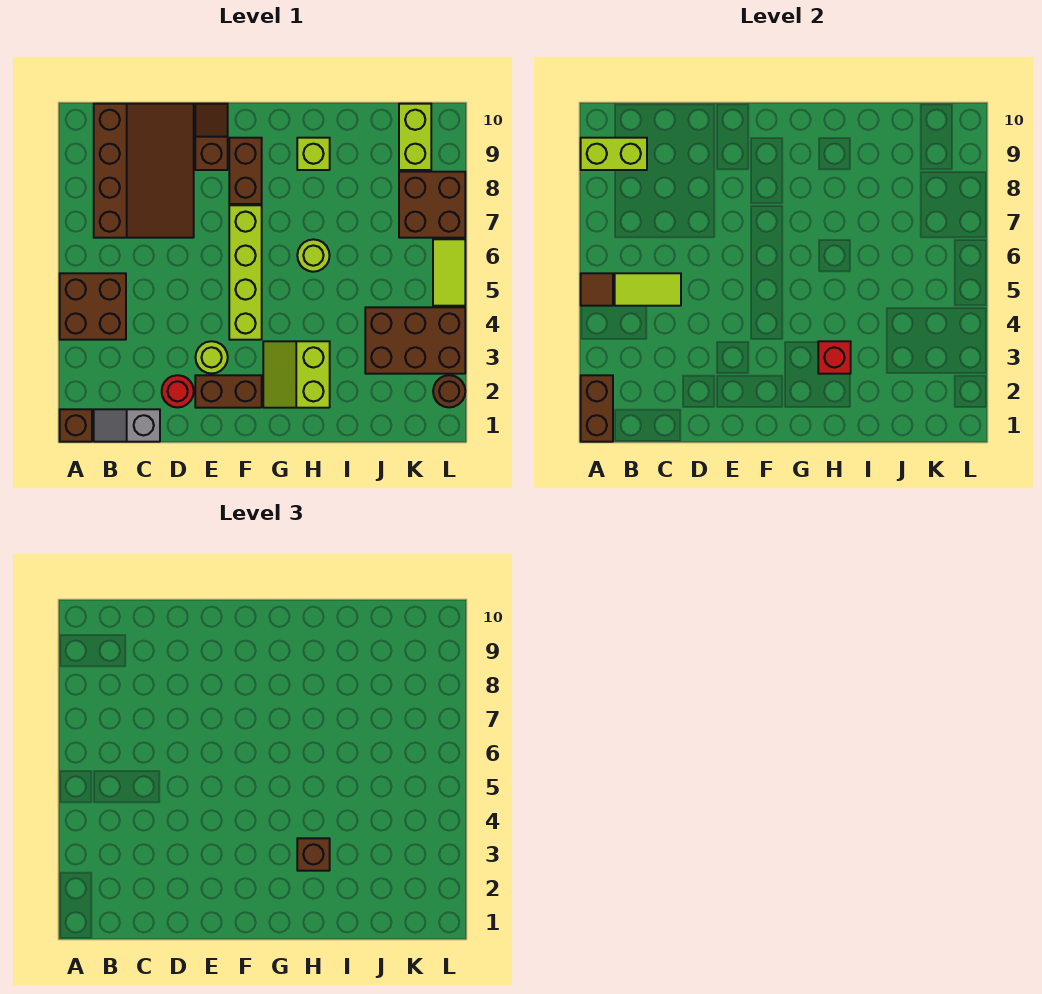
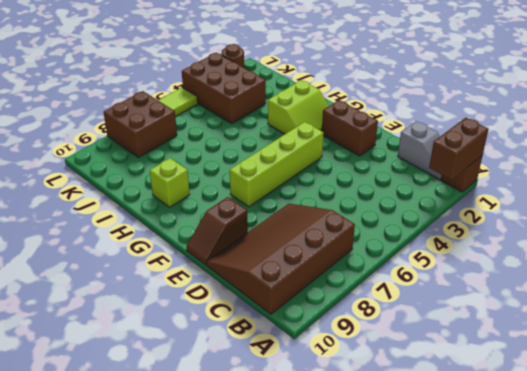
none -> brown brick A4:B5 level 1
none -> red round brick D2 level 1
none -> lime round brick E3 level 1

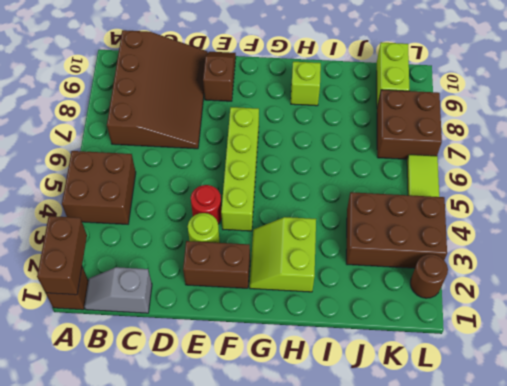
red round brick E4 level 1 -> red round brick D2 level 1
none -> brown brick F8:F9 level 1
none -> lime round brick H6 level 1
none -> brown tile A5 level 2

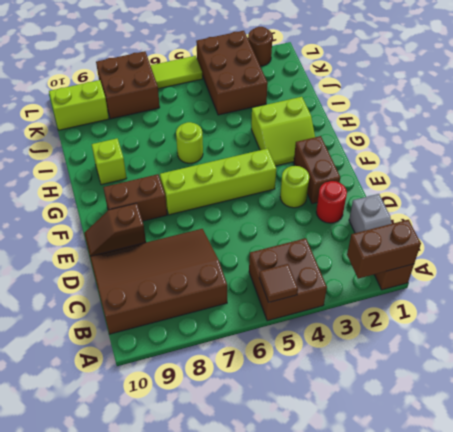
none -> lime brick A9:B9 level 2
none -> lime tile B5:C5 level 2
none -> red brick H3 level 2

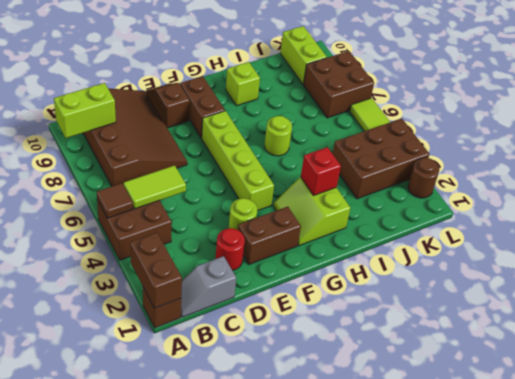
none -> brown brick H3 level 3

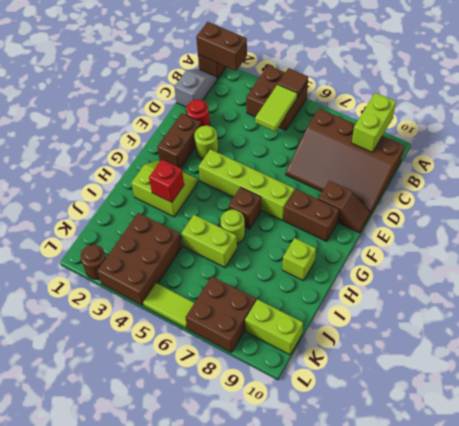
brown brick G6 level 1 -> brown brick H3 level 3
lime brick I5:I6 level 1 -> none

